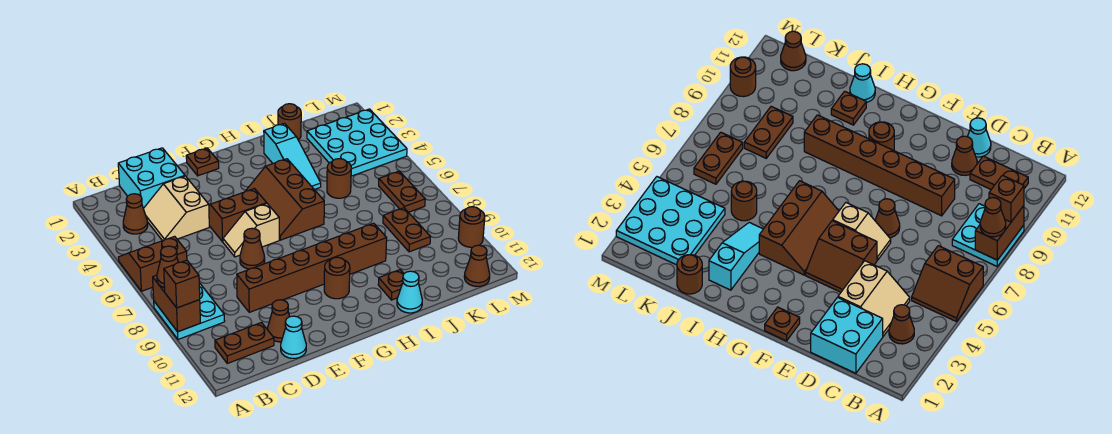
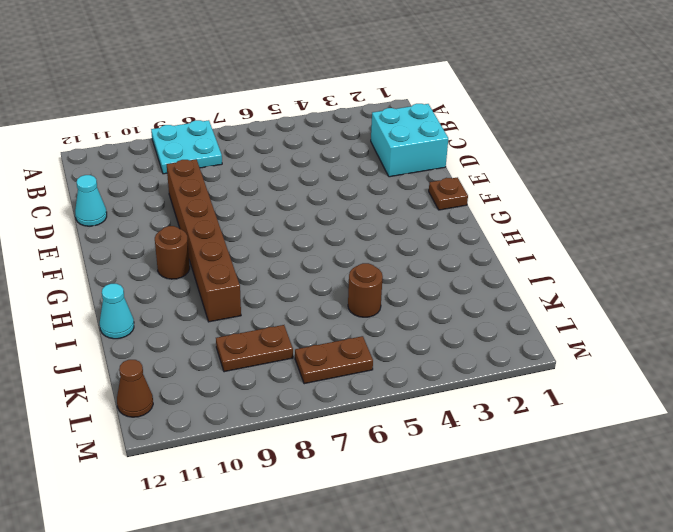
none -> brown slope A5:B6 level 1 top 6
none -> brown cone B3 level 1
none -> brown plate B11:C11 level 1

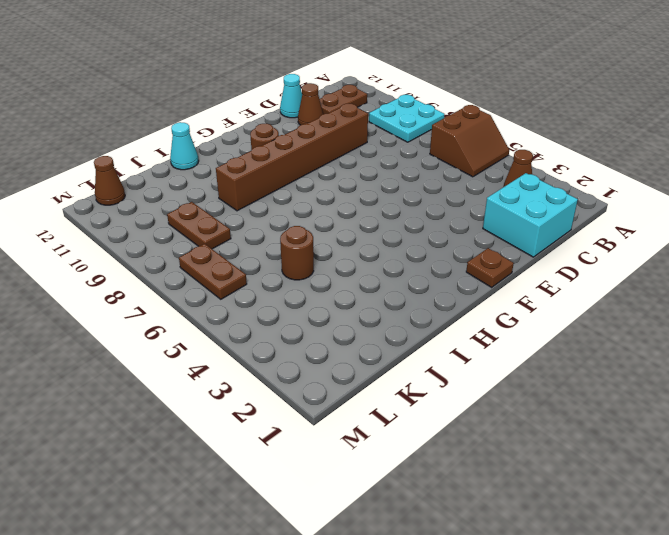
none -> tan slope C3:D4 level 1 top D
none -> brown slope E4:F5 level 1 top 5
none -> tan slope E6:F6 level 1 top F

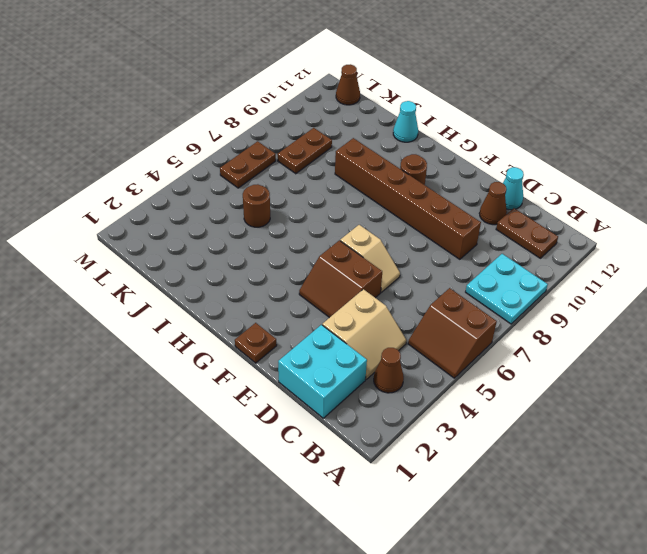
none -> brown cone E7 level 1
none -> brown slope G4:H6 level 1 top H
none -> cyan slope I2:I4 level 1 top 2

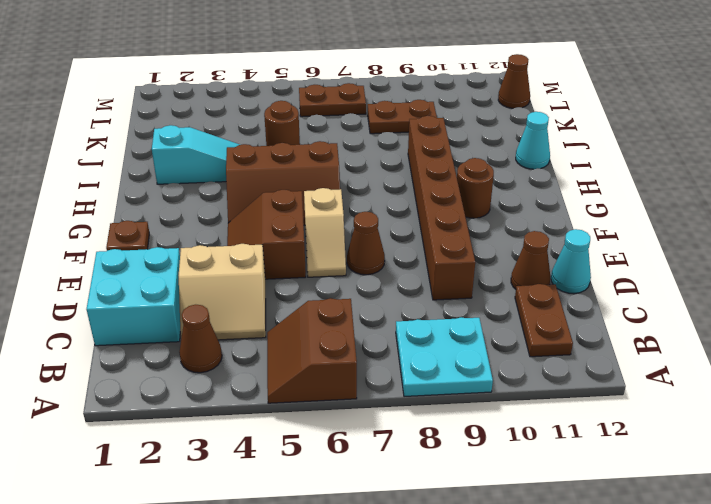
none -> brown plate I11 level 1
none -> brown round brick J1 level 1
none -> cyan plate K2:M4 level 1

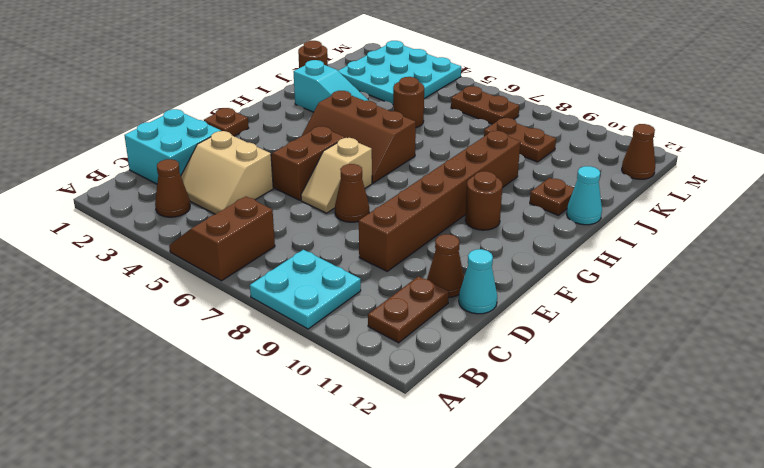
none -> brown round brick M10 level 1
none -> brown brick A8:A9 level 2
none -> brown cone A8 level 3

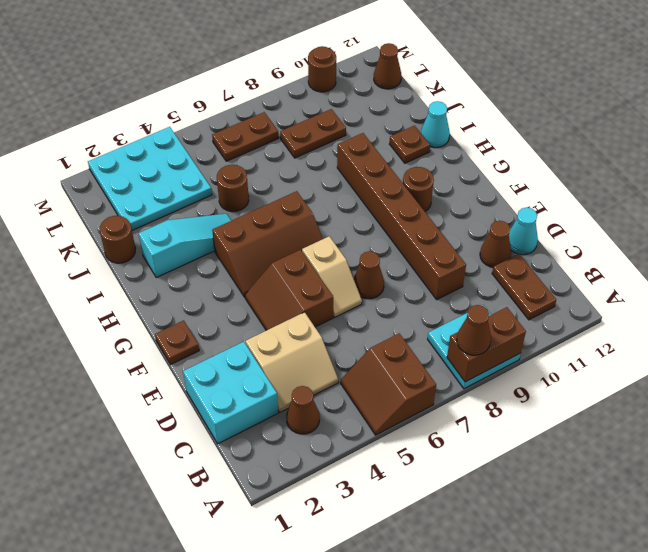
none -> brown brick A9 level 3

